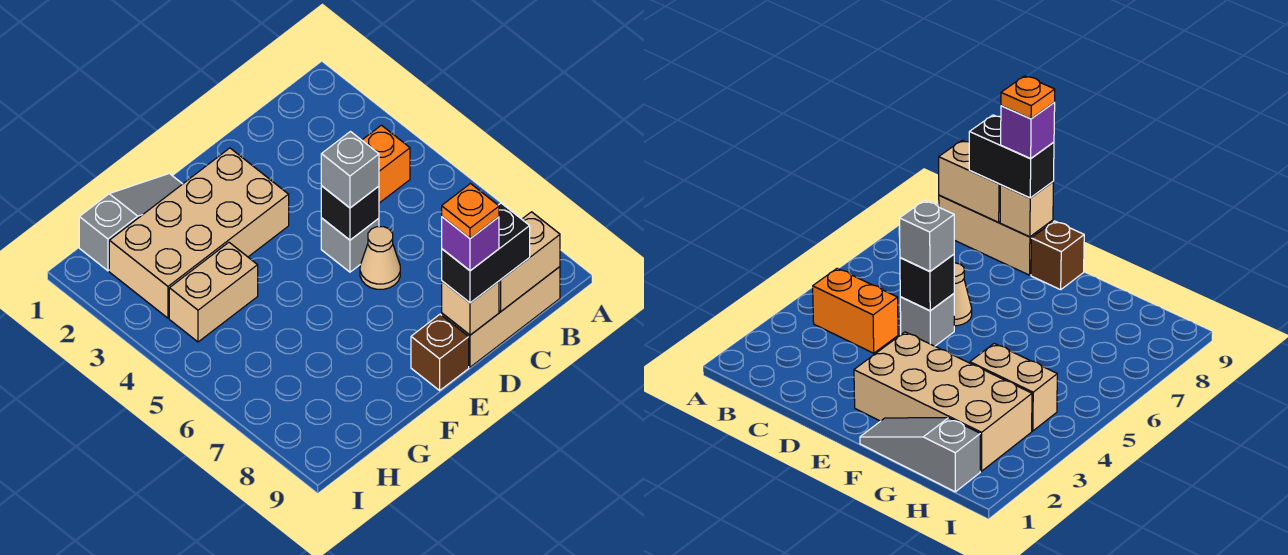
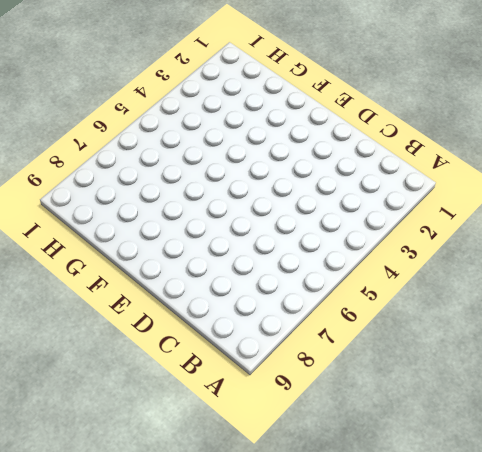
none -> orange brick B4:C4 level 1
none -> tan brick B9:D9 level 1
none -> grey brick D5 level 1

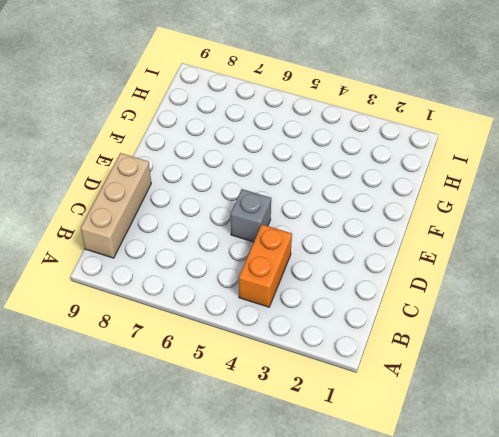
none -> tan cone D6 level 1
none -> tan brick E2:H3 level 1
none -> brown brick E9 level 1

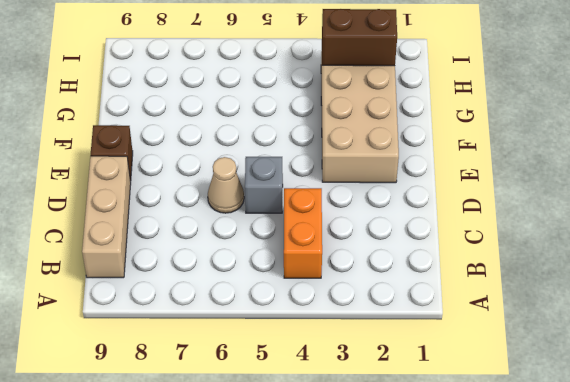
brown brick H2:H3 level 2 -> none
none -> grey slope F1:H1 level 1 top H
none -> tan brick G4:H4 level 1
none -> tan brick B9:C9 level 2

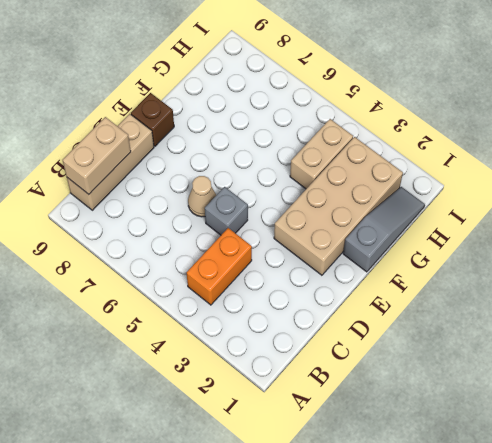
grey slope F1:H1 level 1 top F -> grey slope F1:H1 level 1 top H
none -> black brick D5 level 2
none -> tan brick D9 level 2
none -> black brick C9:D9 level 3

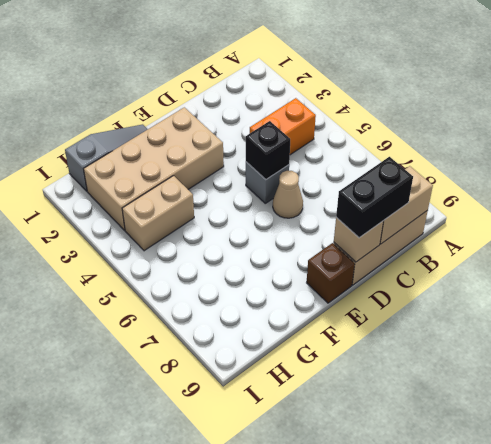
none -> grey brick D5 level 3
none -> purple brick D9 level 4
none -> orange plate D9 level 5

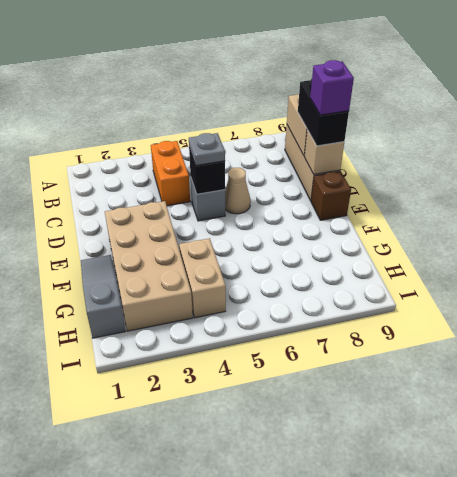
grey plate D5 level 3 -> grey brick D5 level 3
none -> orange plate D9 level 5

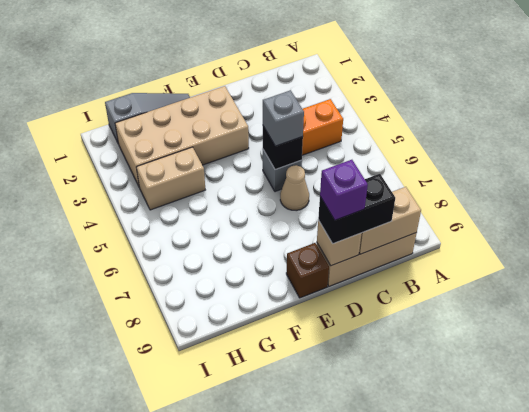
none -> orange plate D9 level 5

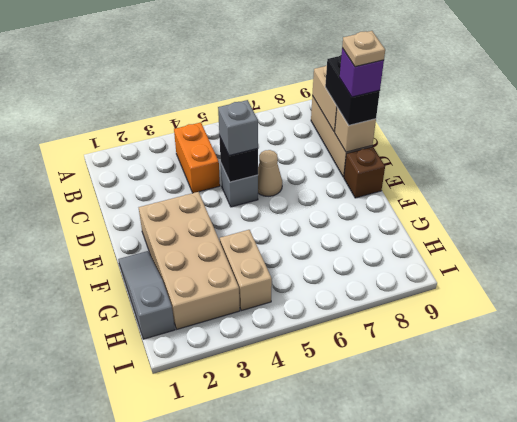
tan plate D9 level 5 -> orange plate D9 level 5

